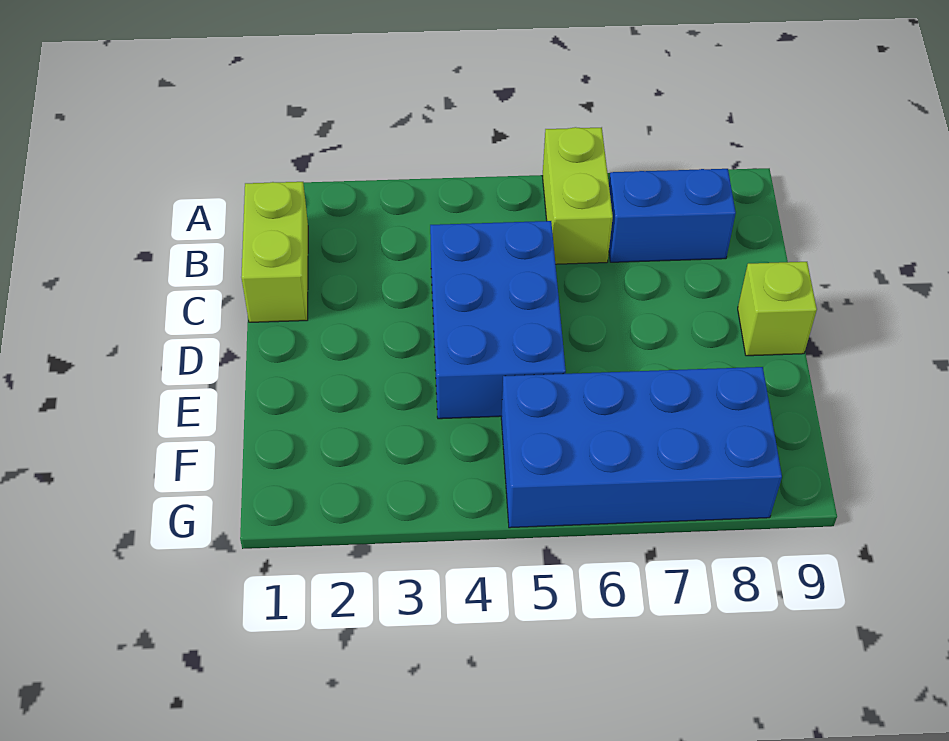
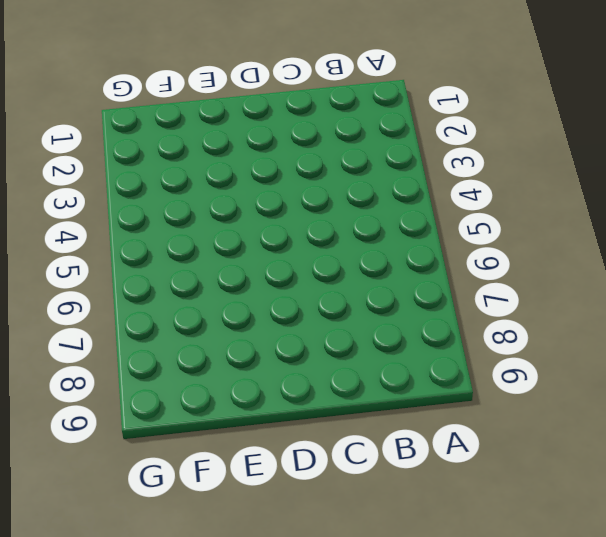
none -> lime brick A6:B6 level 1
none -> lime brick B1:C1 level 1

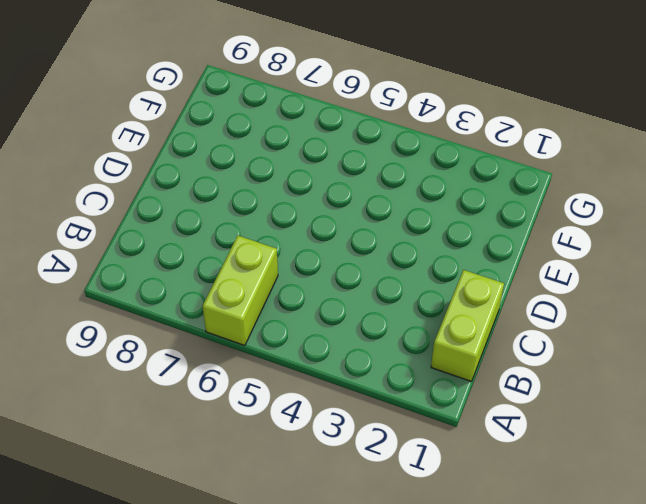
none -> blue brick B7:B8 level 1
none -> blue brick C4:E5 level 1

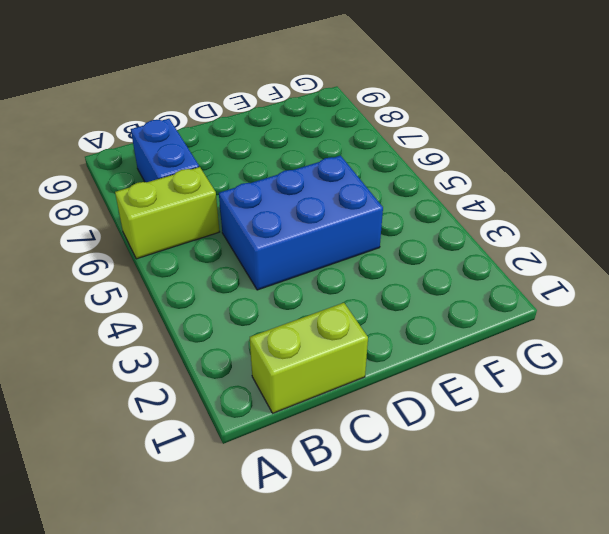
none -> lime brick D9 level 1
none -> blue brick F5:G8 level 1

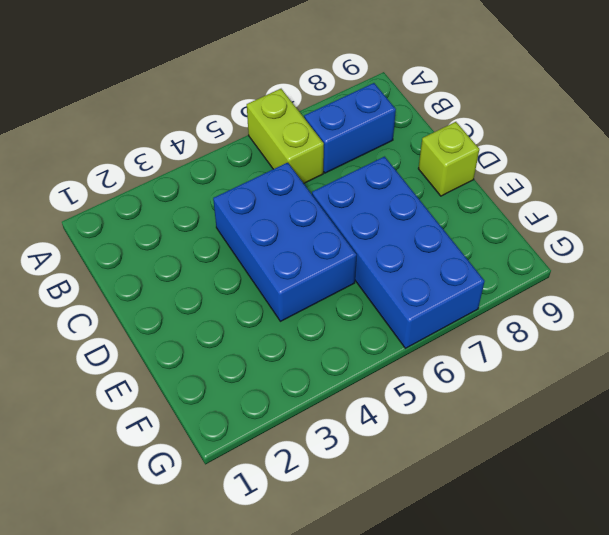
blue brick D6:G7 level 1 -> blue brick F5:G8 level 1
none -> lime brick B1:C1 level 1

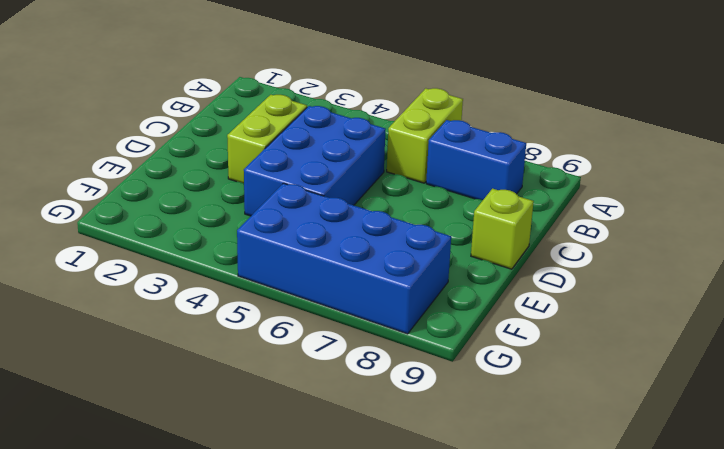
lime brick C3:D3 level 1 -> lime brick B1:C1 level 1

